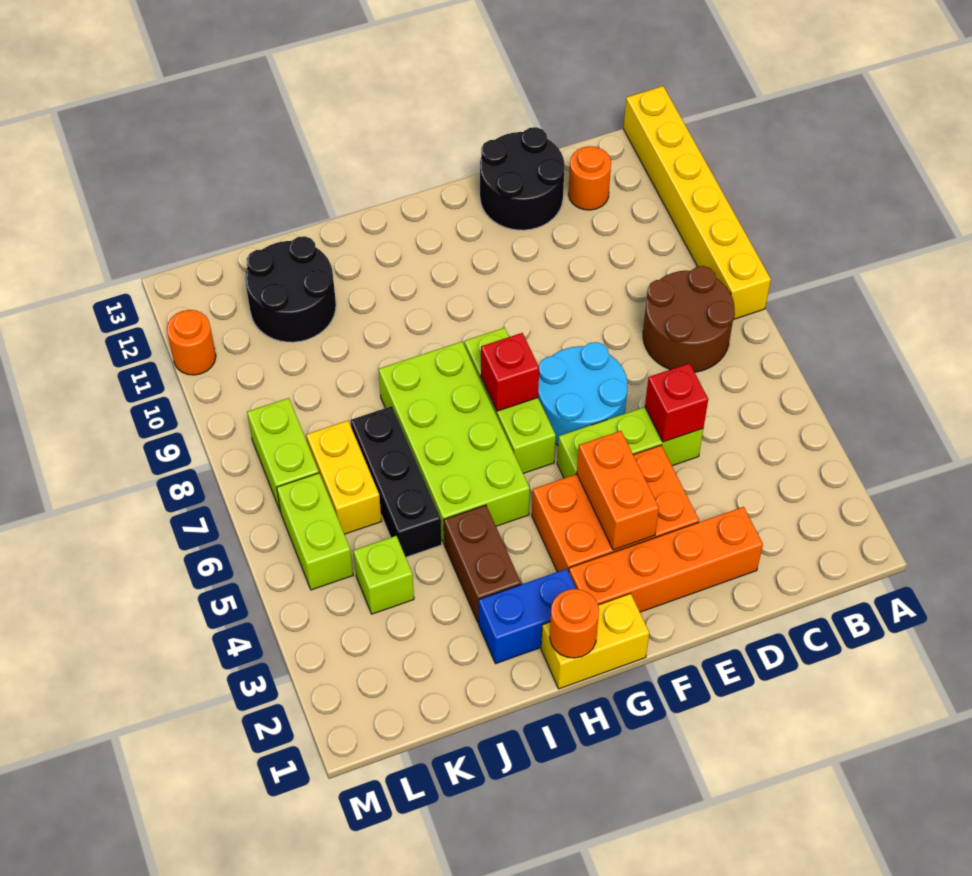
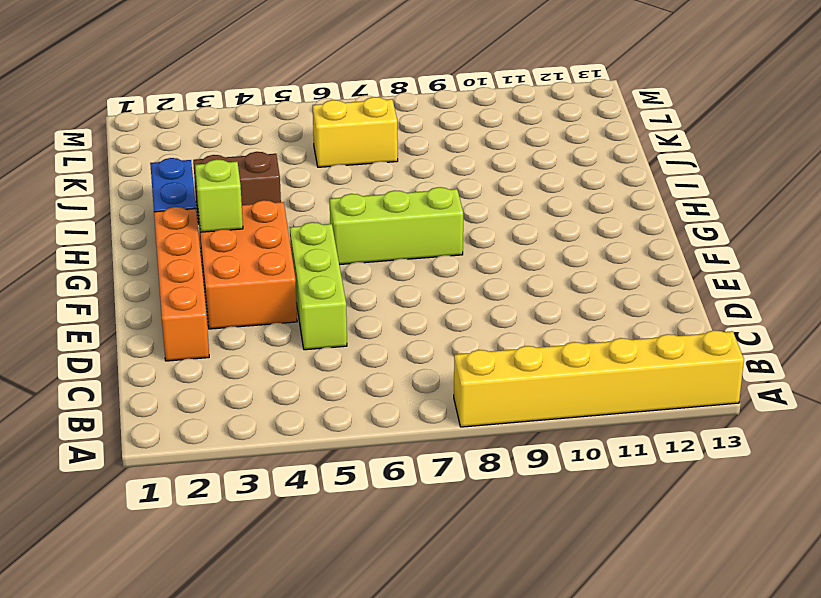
lime brick G3 level 2 -> lime brick K4 level 1
none -> brown round brick B7:C8 level 1
none -> orange round brick C12 level 1
none -> black round brick D12:E13 level 1

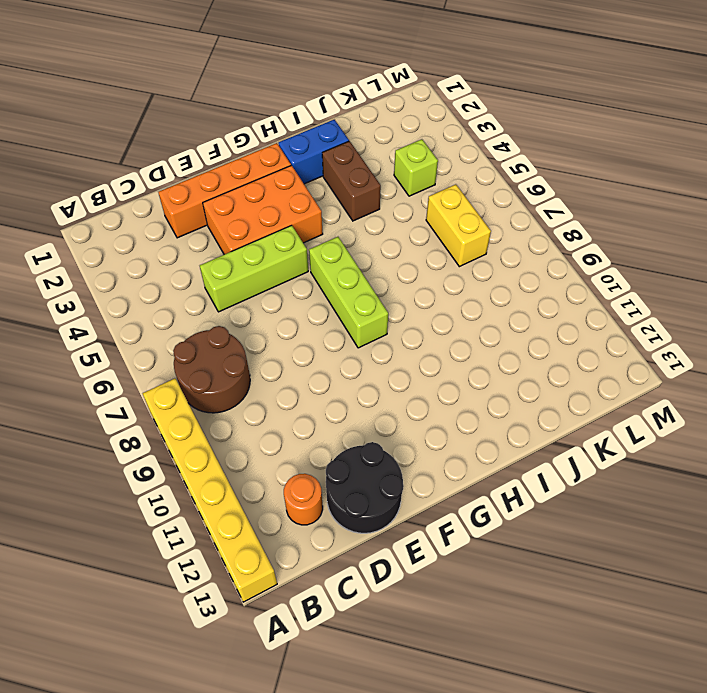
none -> cyan round brick E6:F7 level 1
none -> yellow brick G1:H1 level 1
none -> lime brick H5:I8 level 1

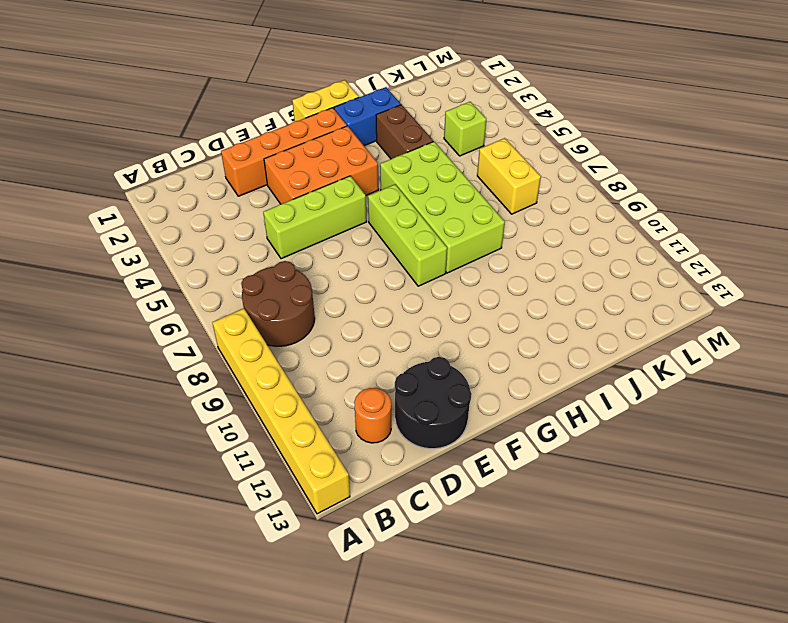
none -> cyan round brick E6:F7 level 1
none -> black brick J5:J7 level 1
none -> black round brick J11:K12 level 1

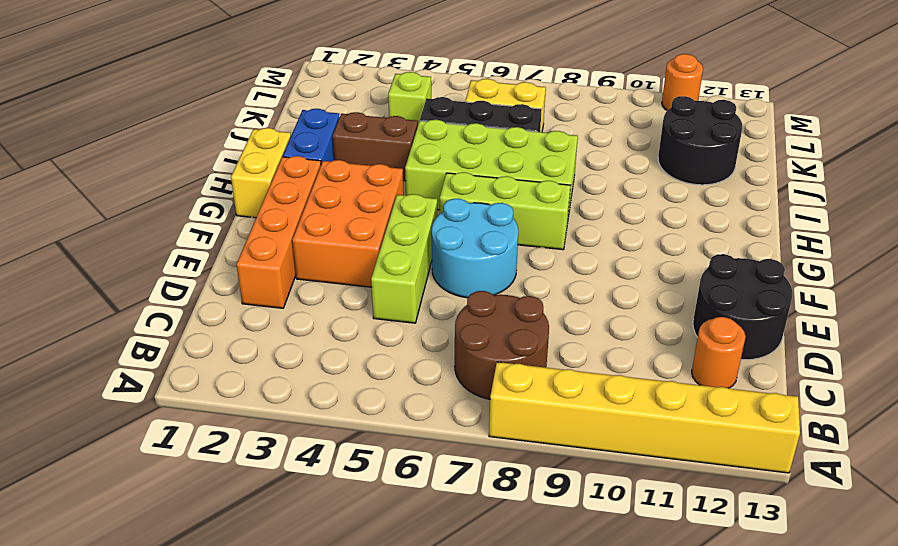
none -> lime brick L5:L6 level 1
none -> lime brick L7:L8 level 1
none -> red brick D5 level 2

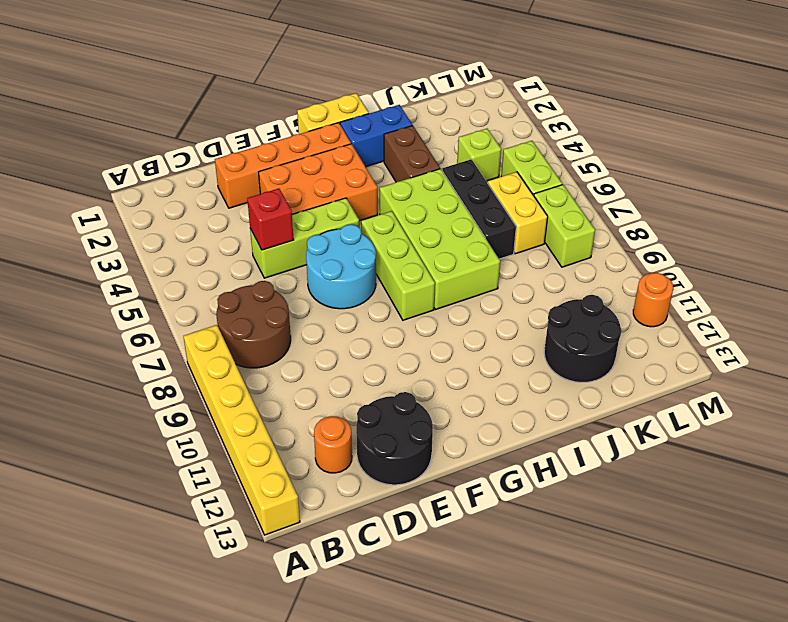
none -> orange brick F3:F4 level 2
none -> red brick G7 level 2
none -> orange round brick H1 level 2

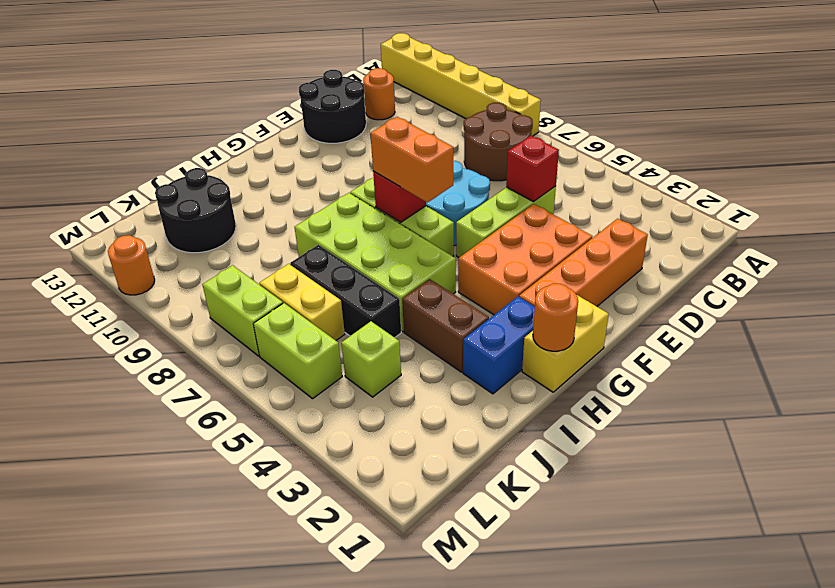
orange brick G6:G7 level 3 -> orange brick F3:F4 level 2

